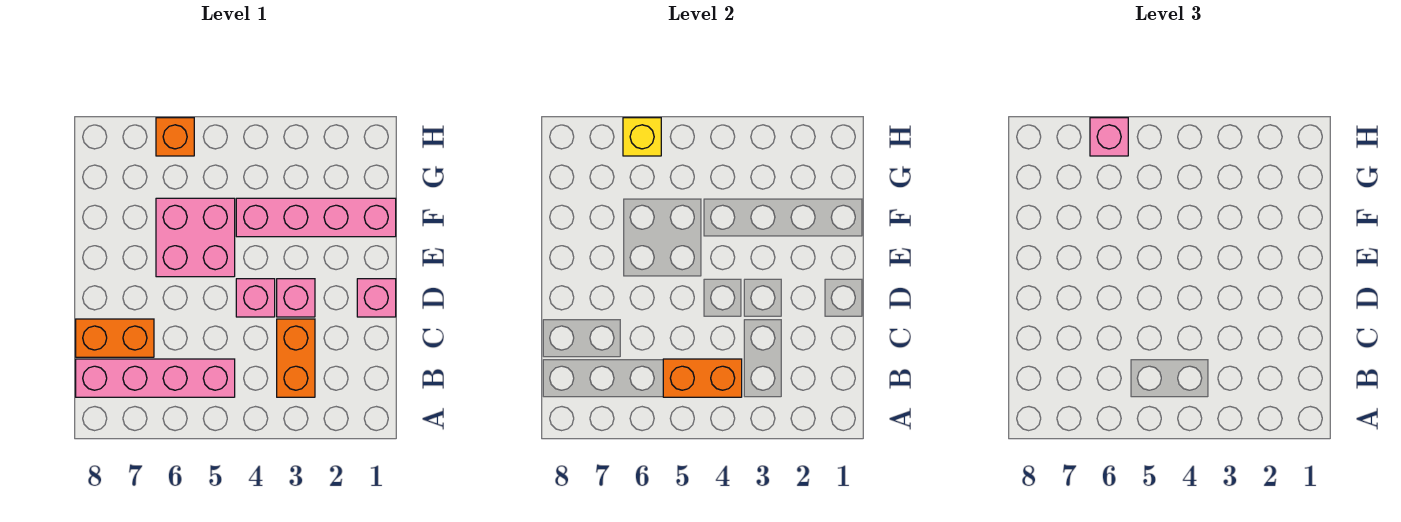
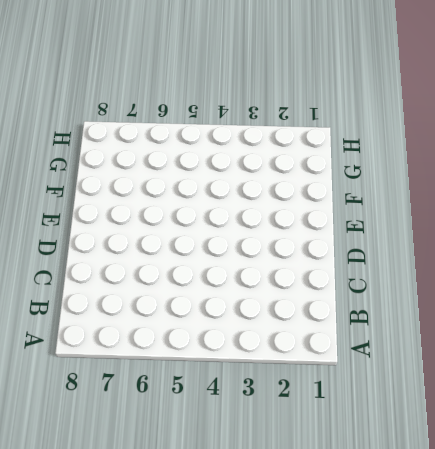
none -> orange brick B3:C3 level 1
none -> pink brick B5:B8 level 1
none -> orange brick C7:C8 level 1

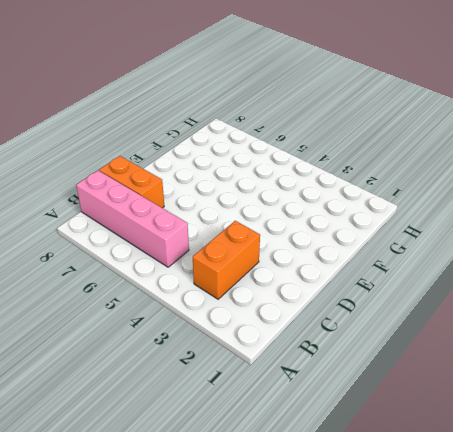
none -> pink brick D1 level 1
none -> pink brick D3 level 1
none -> pink brick D4 level 1

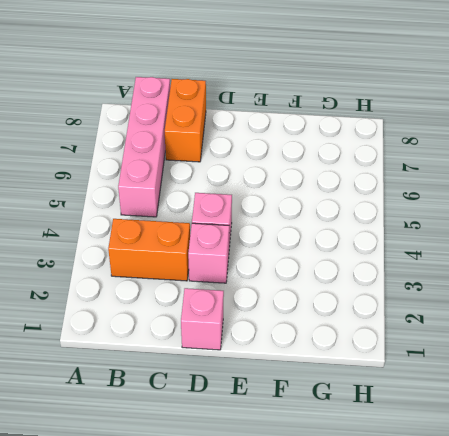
none -> pink brick E5:F6 level 1
none -> pink brick F1:F4 level 1
none -> orange brick H6 level 1

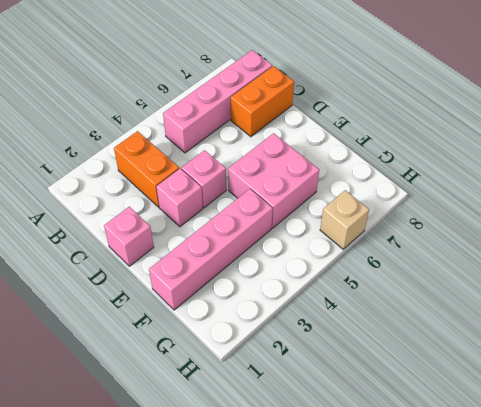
tan brick H6 level 1 -> orange brick H6 level 1
none -> orange brick B4:B5 level 2
none -> yellow brick H6 level 2
none -> pink brick H6 level 3

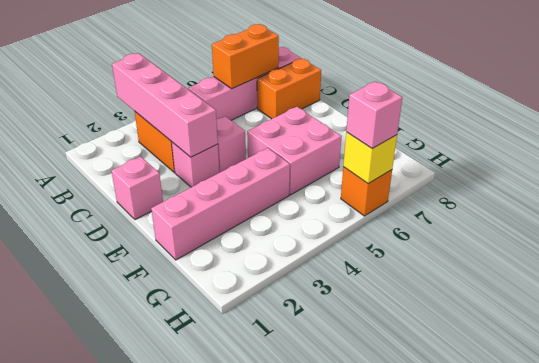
pink brick A3:D3 level 2 -> none
orange brick B6:B7 level 2 -> orange brick B4:B5 level 2

